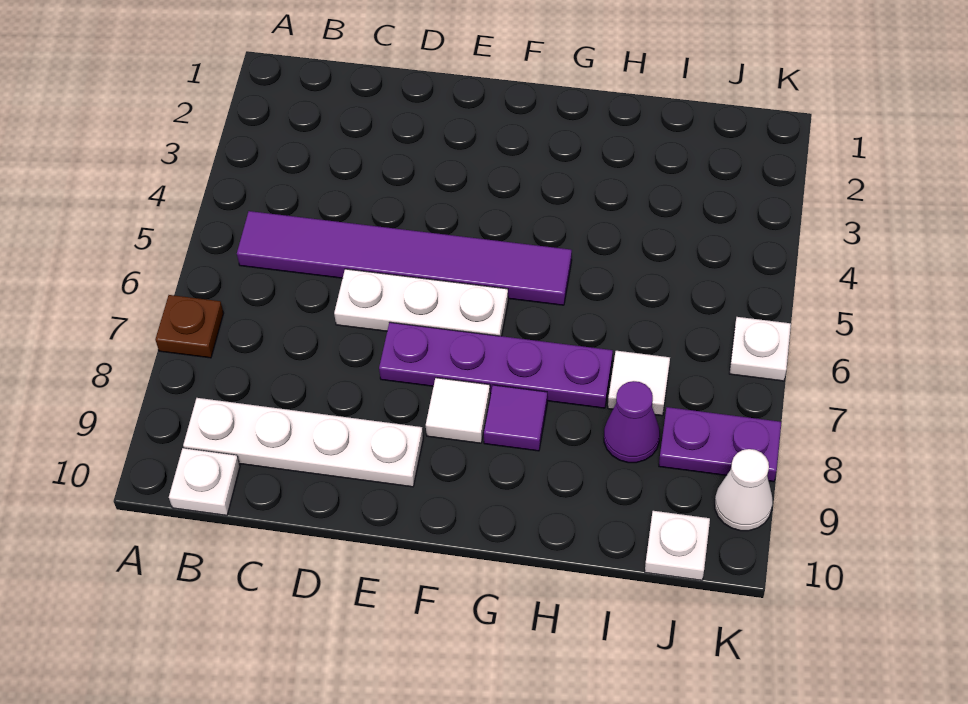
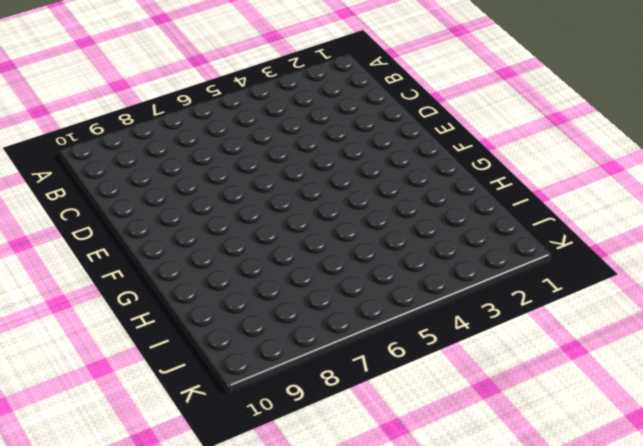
none -> brown plate A7 level 1
none -> purple tile B5:G5 level 1
none -> white plate B9:E9 level 1

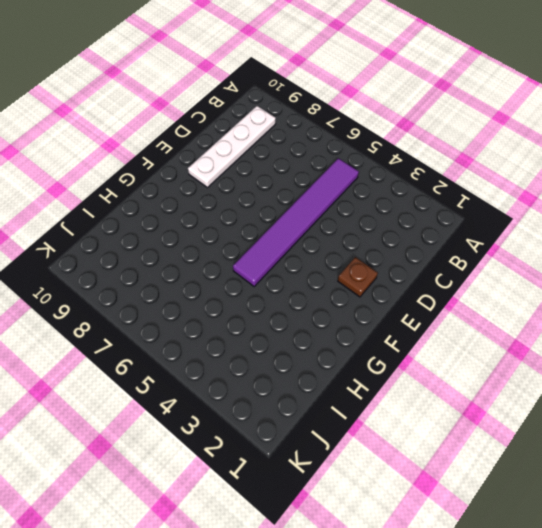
brown plate E2 level 1 -> brown plate A7 level 1
none -> white plate B10 level 1
none -> white plate D6:F6 level 1
none -> purple plate E7:H7 level 1

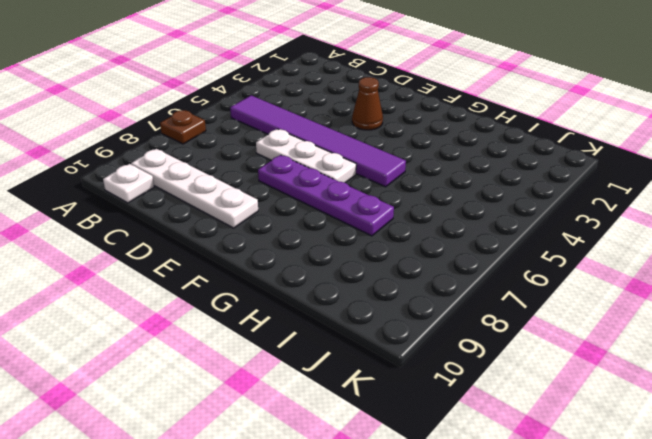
brown cone E3 level 1 -> none
none -> white tile F8 level 1
none -> purple tile G8 level 1
none -> white tile I7 level 1

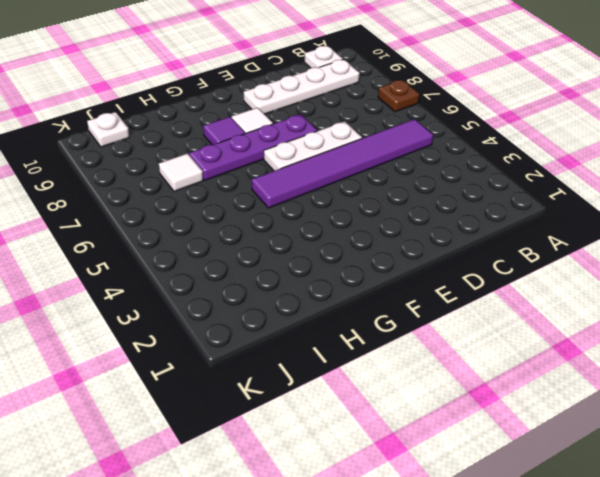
none -> purple cone I8 level 1
none -> purple plate J8:K8 level 1
none -> white plate K6 level 1

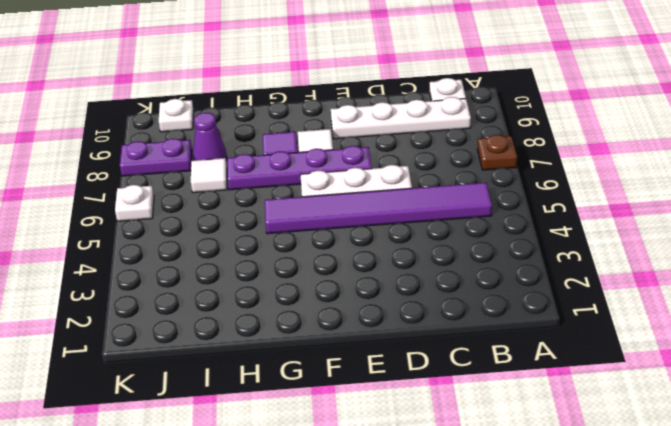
none -> white cone K9 level 1

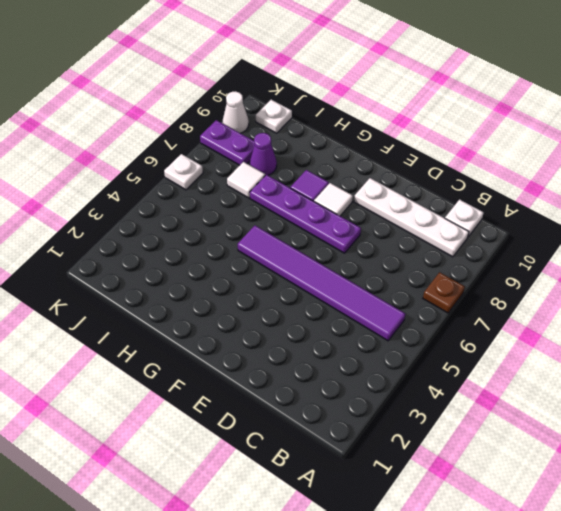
none -> white plate D6:F6 level 1

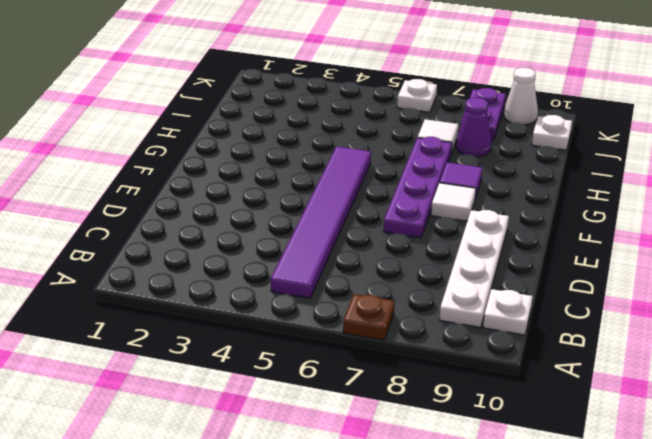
none -> white plate D6:F6 level 1

